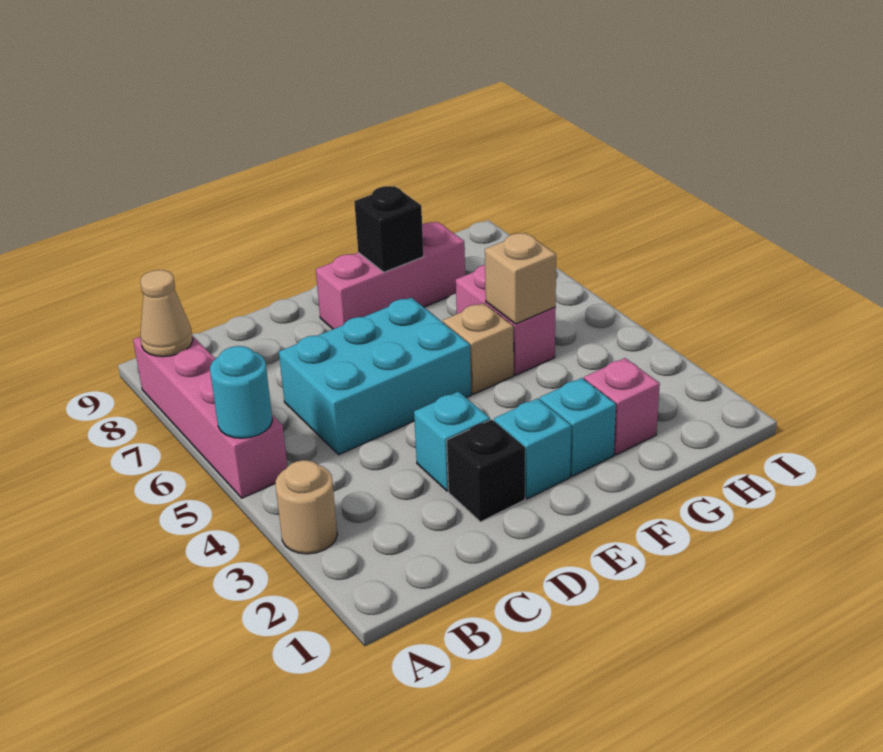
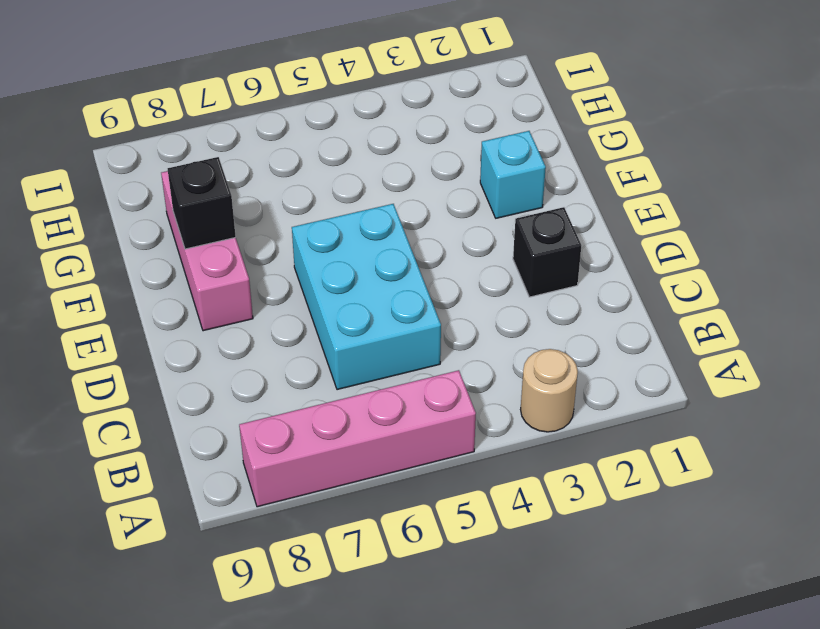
none -> cyan brick D3 level 1
none -> cyan brick E2 level 1
none -> tan brick F5 level 1

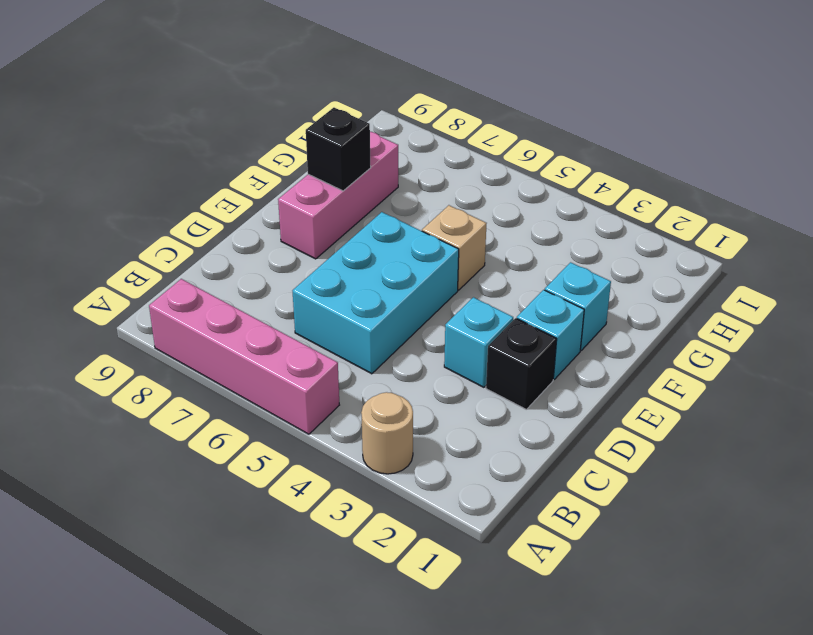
none -> pink brick G2 level 1
none -> pink brick G5:G6 level 1
none -> cyan round brick A5 level 2

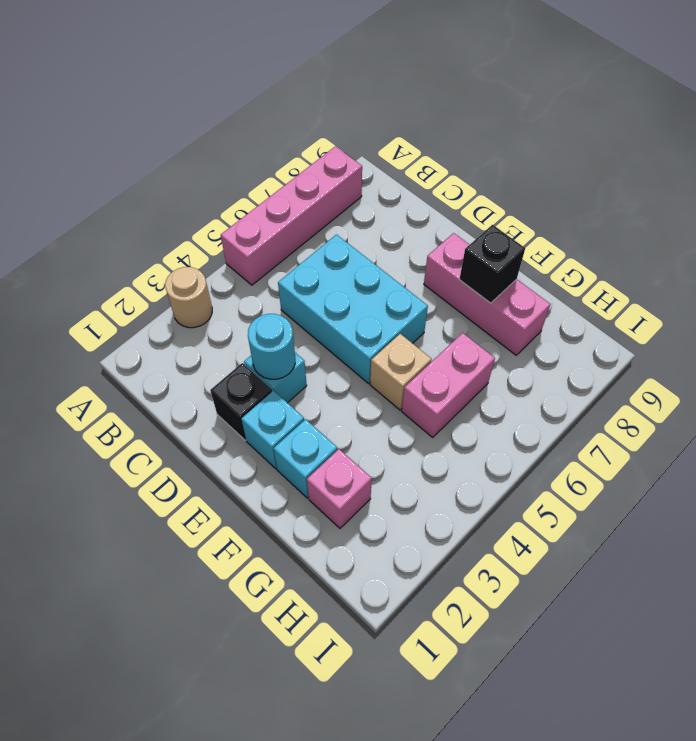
cyan round brick D3 level 2 -> cyan round brick A5 level 2
none -> tan cone A8 level 2
none -> tan brick G5 level 2

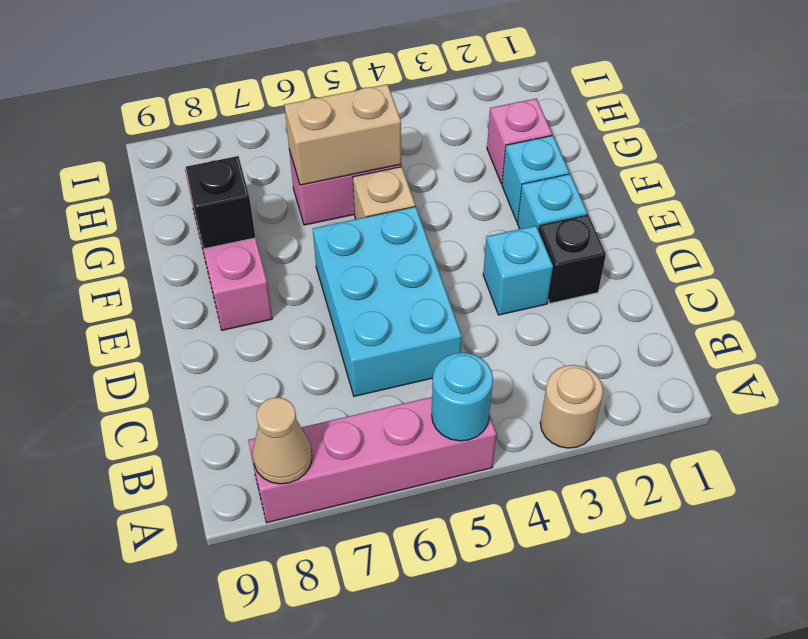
tan brick G5:G6 level 2 -> tan brick G5 level 2

